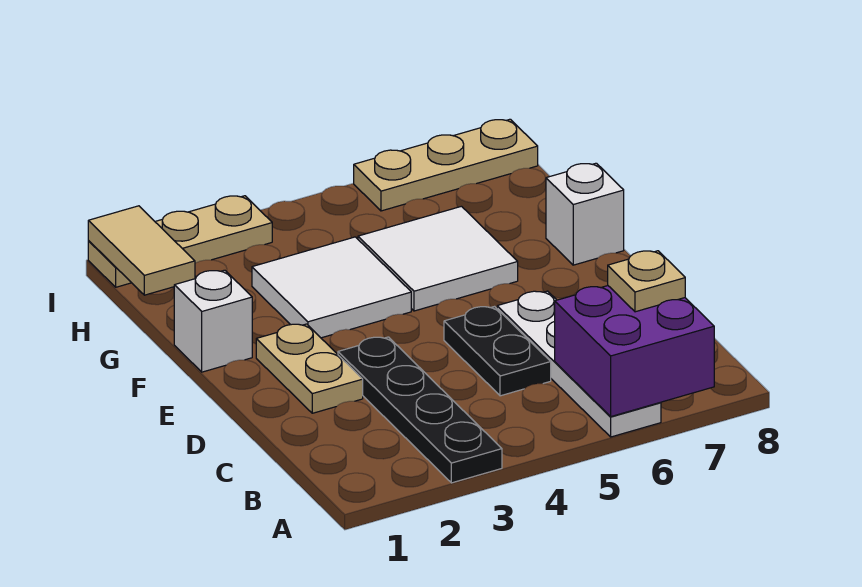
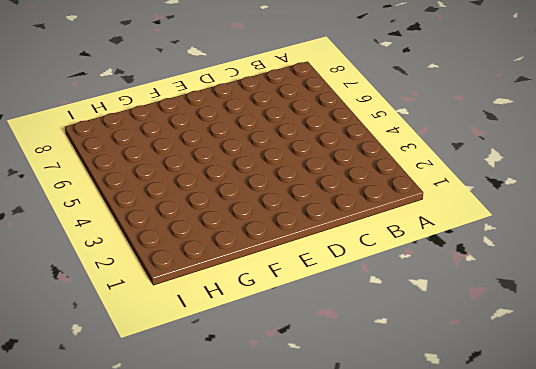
none -> black plate A3:D3 level 1
none -> white plate A6:D6 level 1
none -> black plate C5:D5 level 1

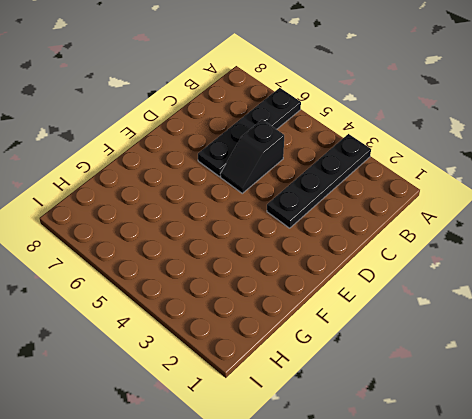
black plate A6:D6 level 1 -> white plate A6:D6 level 1
black slope C5:D5 level 1 top C -> black plate C5:D5 level 1
none -> tan plate D2:E2 level 1
none -> white brick F1 level 1
none -> white tile F3:G4 level 1

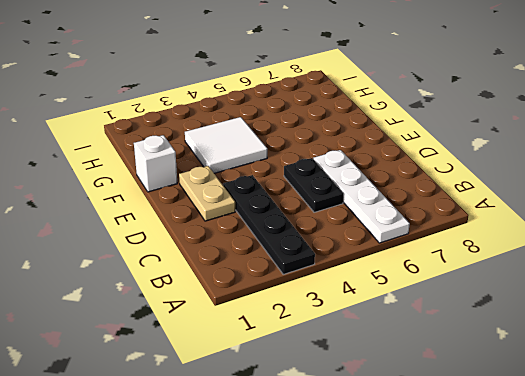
none -> white tile F5:G6 level 1
none -> white brick F8 level 1
none -> tan plate I1:I3 level 1

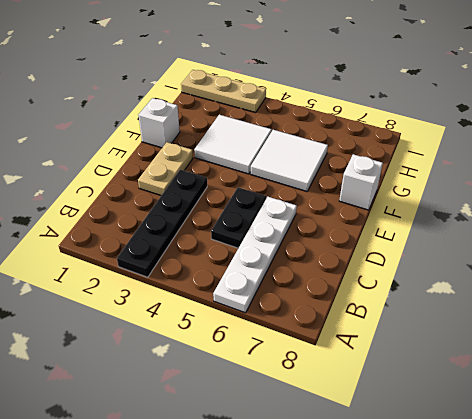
none -> tan plate I6:I8 level 1
none -> purple brick A6:B7 level 2
none -> tan tile H1:I1 level 2

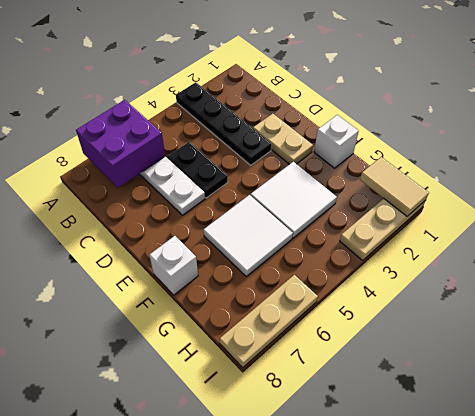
none -> tan plate B7 level 3

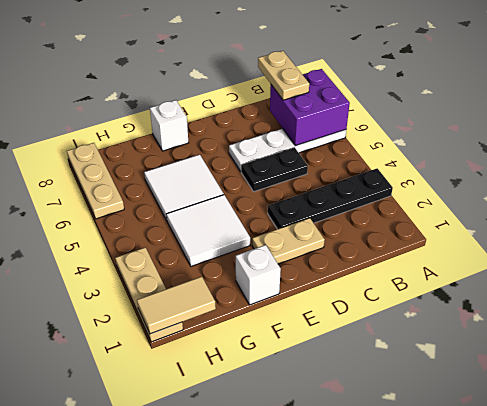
tan plate B7:B8 level 3 -> tan plate B7 level 3

